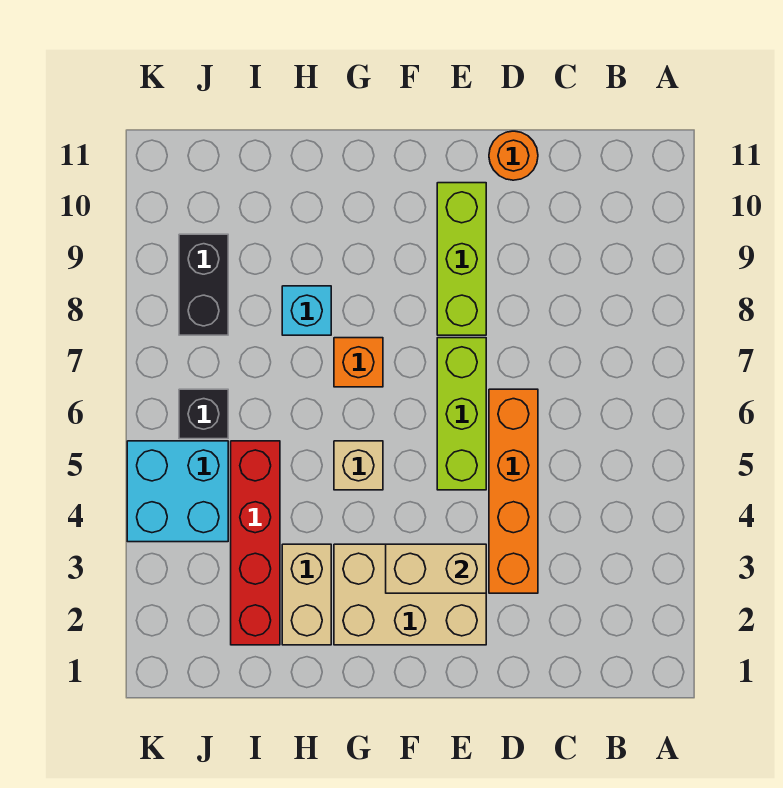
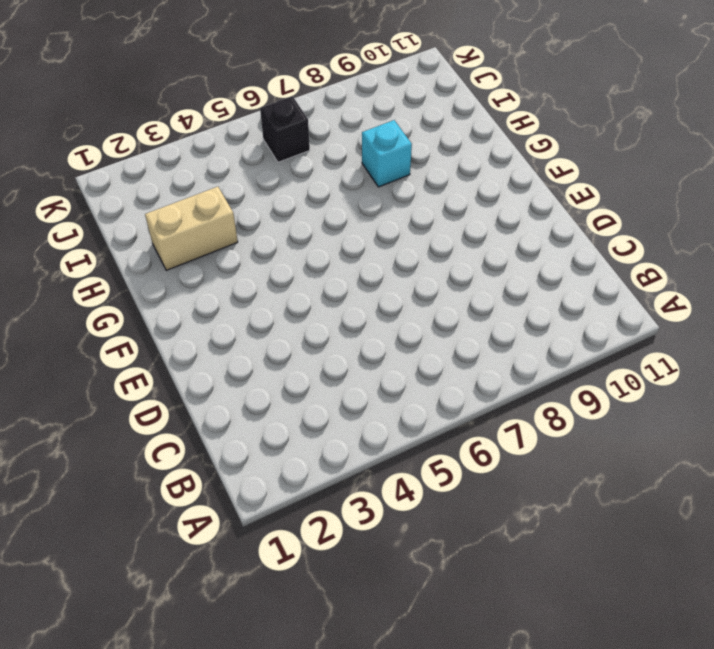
none -> orange brick D3:D6 level 1
none -> orange round brick D11 level 1
none -> tan brick E2:G3 level 1

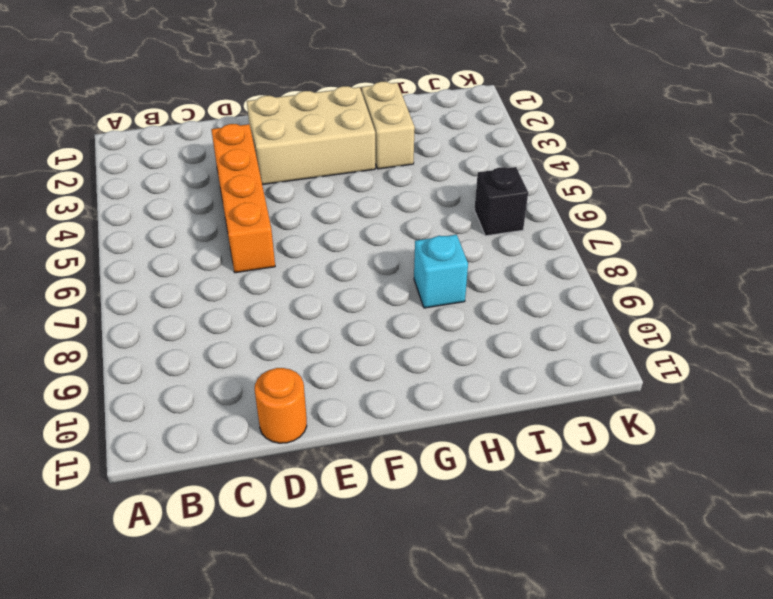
none -> lime brick E5:E7 level 1
none -> lime brick E8:E10 level 1
none -> tan brick G5 level 1

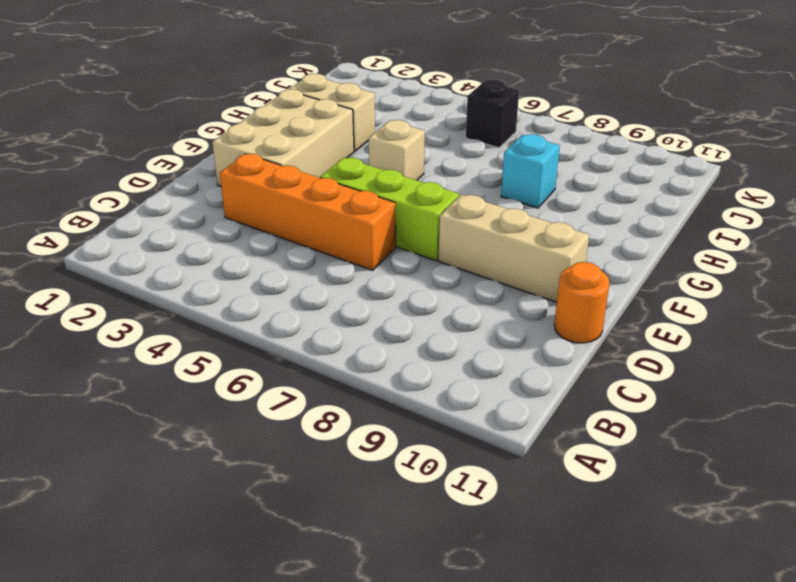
tan brick E8:E10 level 1 -> lime brick E8:E10 level 1
none -> orange brick G7 level 1
none -> red brick I2:I5 level 1
none -> cyan brick J4:K5 level 1

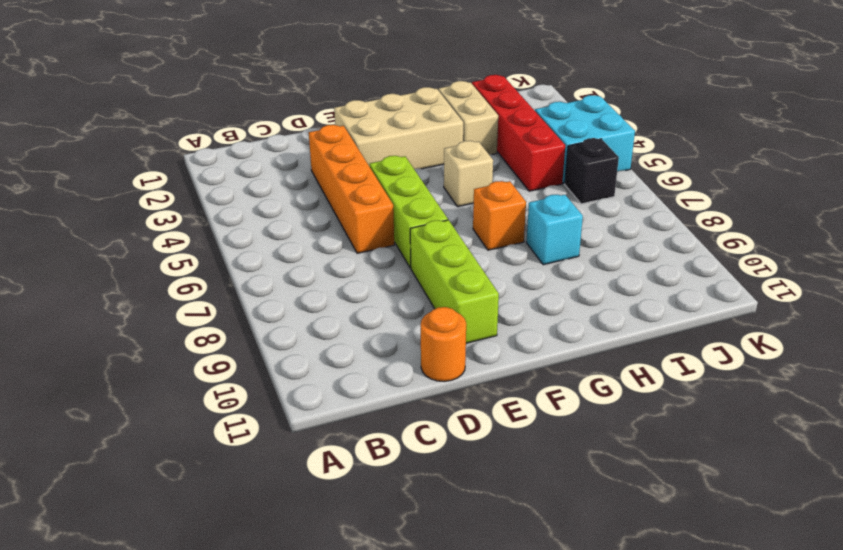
none -> black brick J8:J9 level 1
none -> tan brick E3:F3 level 2

